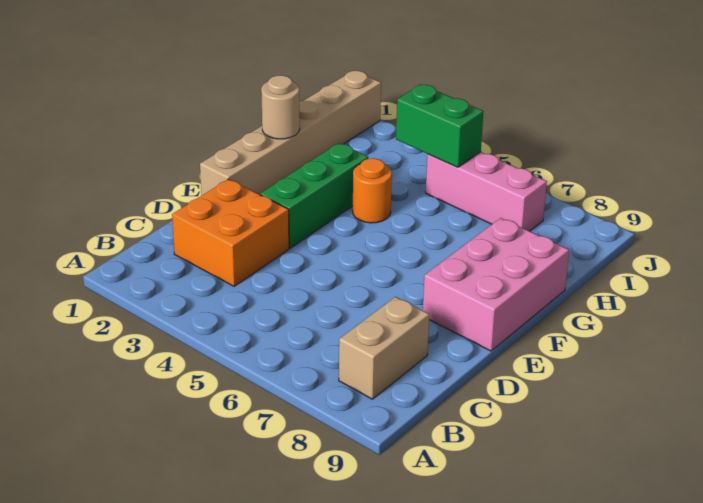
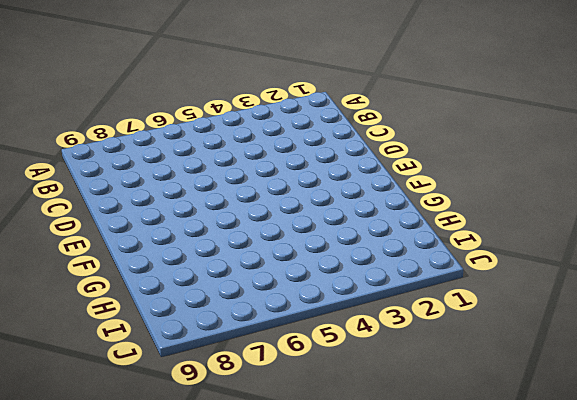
none -> tan brick B8:C8 level 1
none -> orange brick C2:D3 level 1

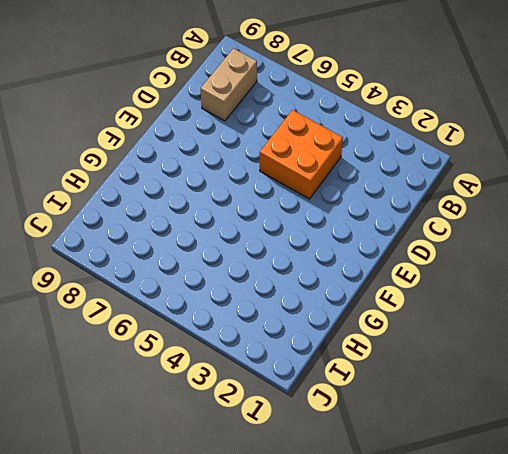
orange brick C4:D5 level 1 -> orange brick C2:D3 level 1
none -> tan brick E1:J1 level 1
none -> green brick E3:G3 level 1

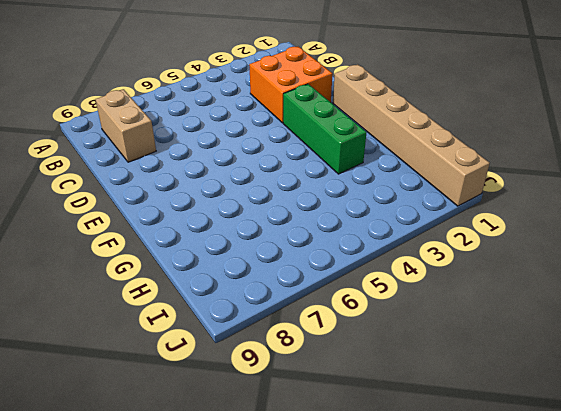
none -> pink brick E8:G9 level 1
none -> orange round brick G4 level 1

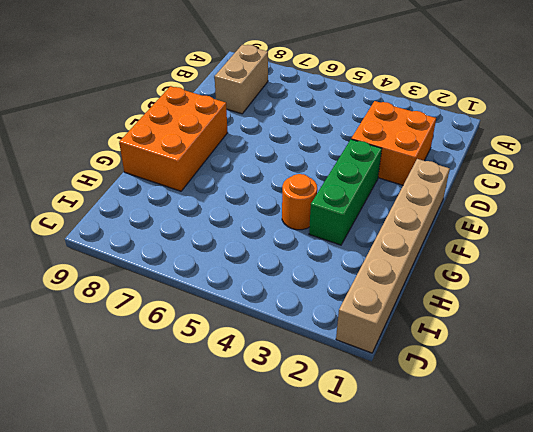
orange brick E8:G9 level 1 -> pink brick E8:G9 level 1
none -> pink brick I5:I7 level 1
none -> tan round brick G1 level 2

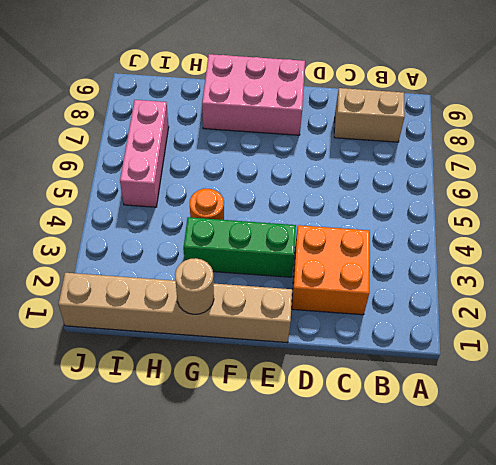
none -> green brick I4:I5 level 2

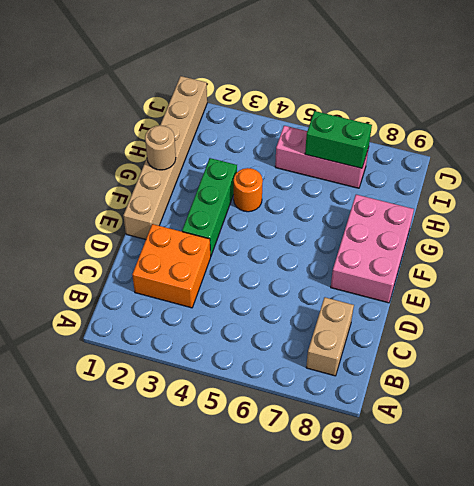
green brick I6:I7 level 2 -> green brick I4:I5 level 2

